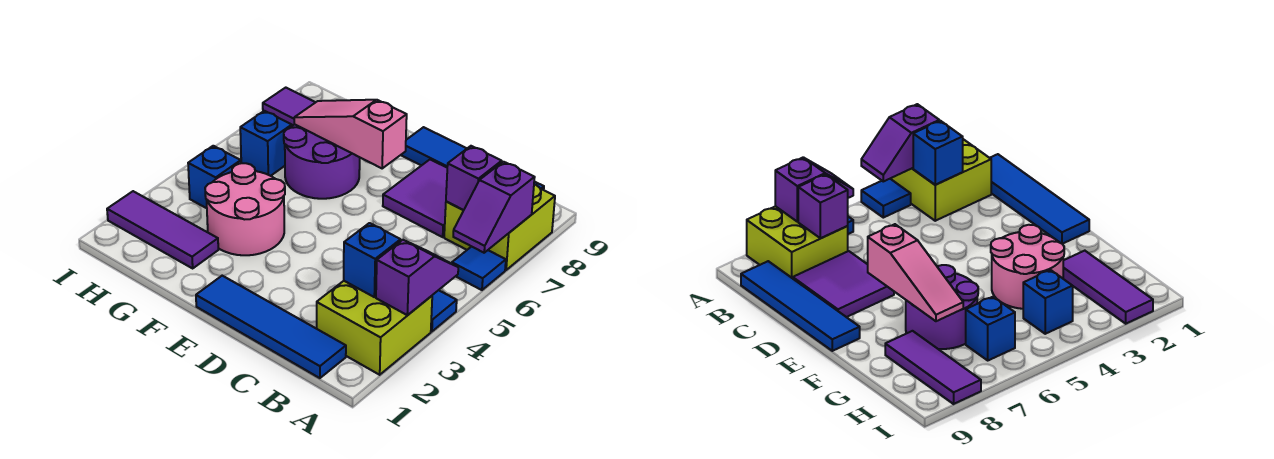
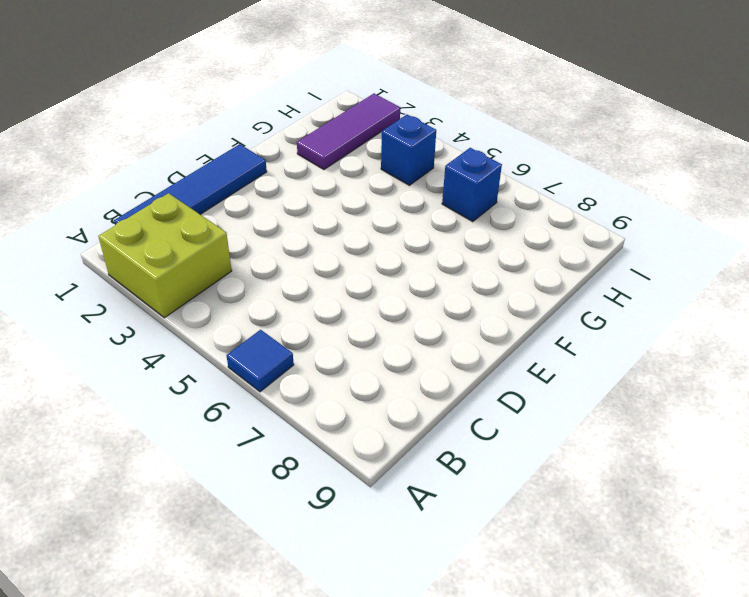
none -> blue tile A4 level 1
none -> lime brick A7:B8 level 1
none -> blue tile B9:E9 level 1

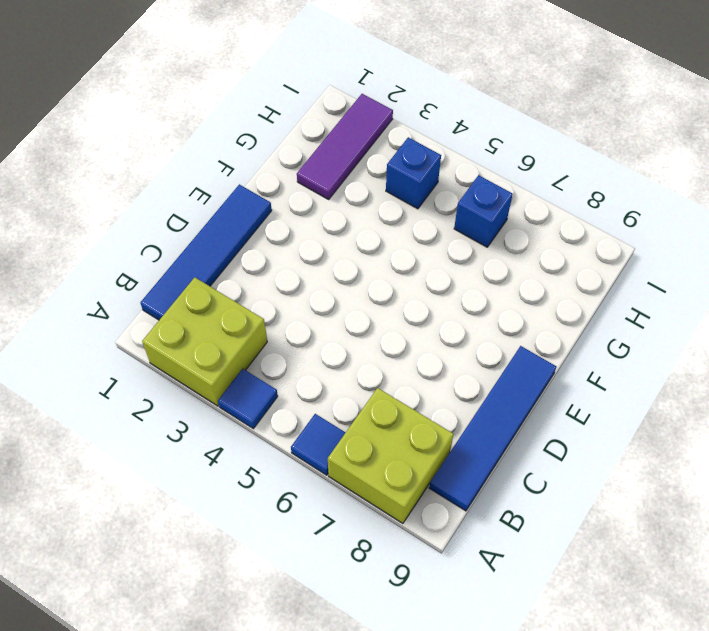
none -> purple tile C7:D8 level 1
none -> pink round brick F3:G4 level 1
none -> purple round brick F6:G7 level 1

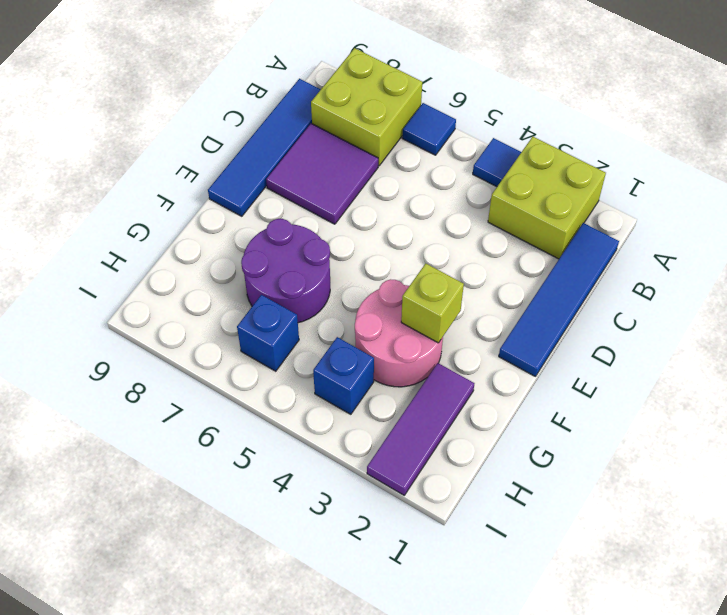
lime brick F3 level 2 -> none
none -> purple tile G8:I8 level 1
none -> purple slope A3:A4 level 2 top 3
none -> purple slope A6:A7 level 2 top 7

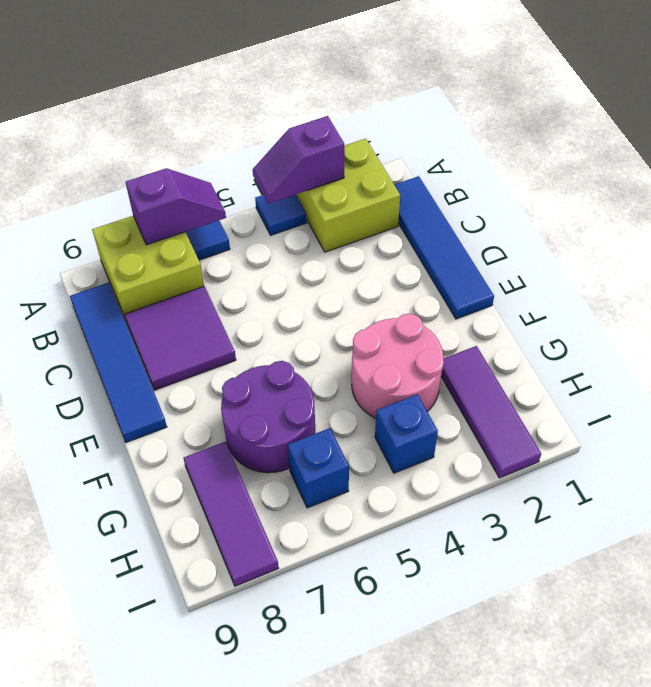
none -> blue brick B3 level 2
none -> purple brick B7 level 2
none -> pink slope E7:G7 level 2 top E

